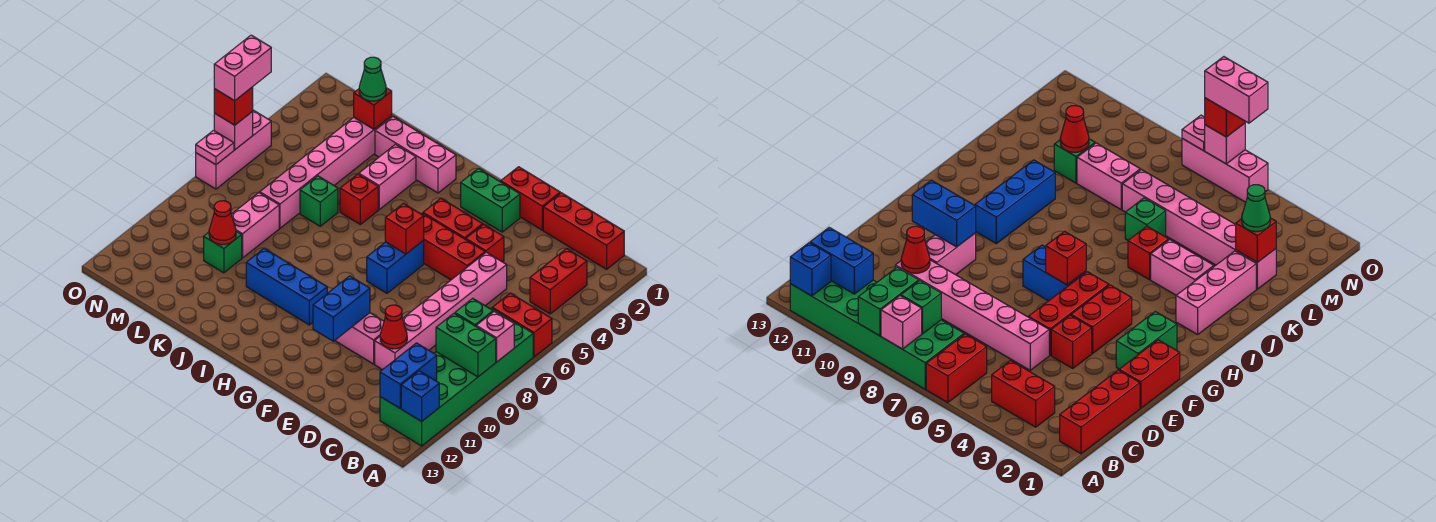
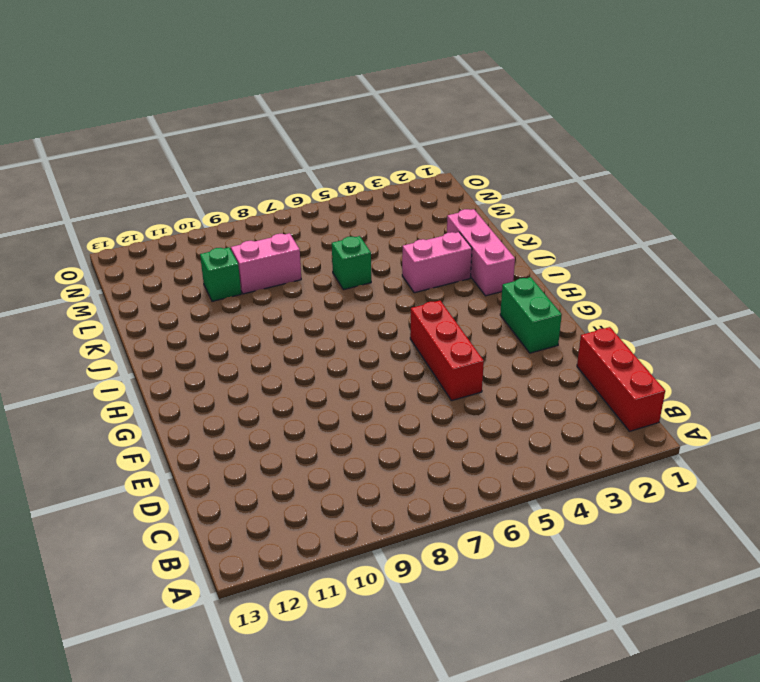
none -> red brick A6:B6 level 1
none -> green brick A7:B12 level 1
none -> red brick B3:B4 level 1
none -> pink brick D5:D10 level 1

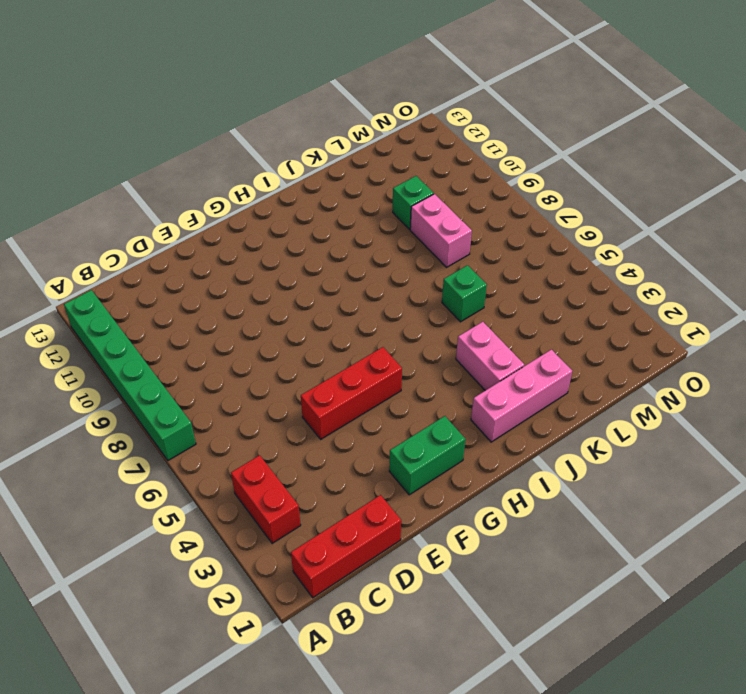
green brick A7:A12 level 1 -> green brick A7:B12 level 1
none -> red brick A6:B6 level 1
none -> pink brick D5:D10 level 1
none -> red brick E1:F1 level 1
none -> red brick E4 level 1

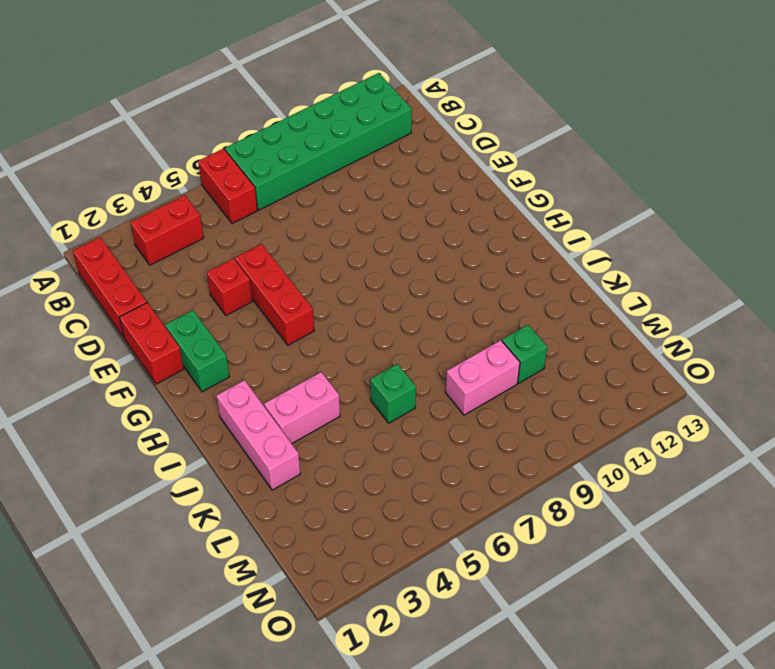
none -> pink brick D5:D10 level 1
none -> pink brick E10:F10 level 1
none -> red brick F4:G4 level 1
none -> blue brick G6:G7 level 1

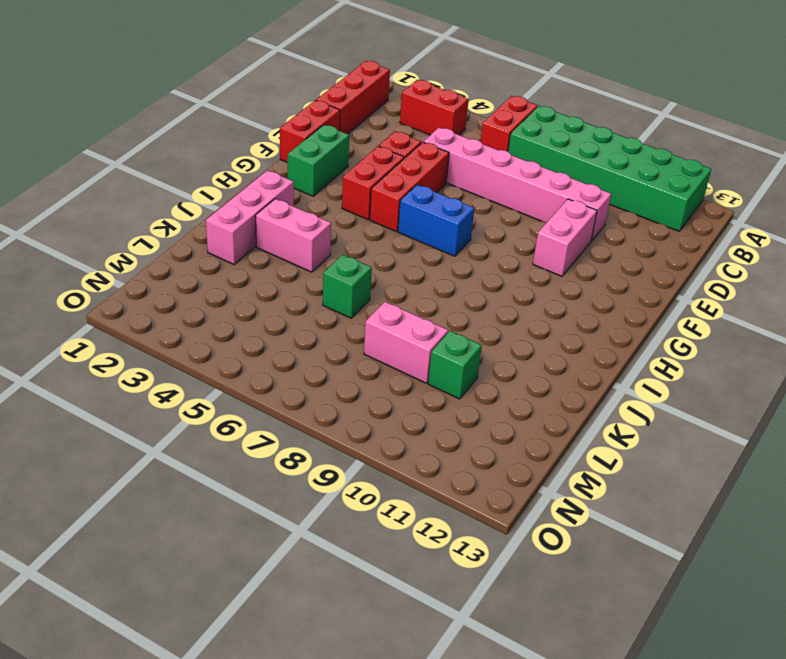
none -> blue brick H10:J10 level 1
none -> red brick J5 level 1
none -> pink brick L2:L7 level 1
none -> pink brick O5:O7 level 1

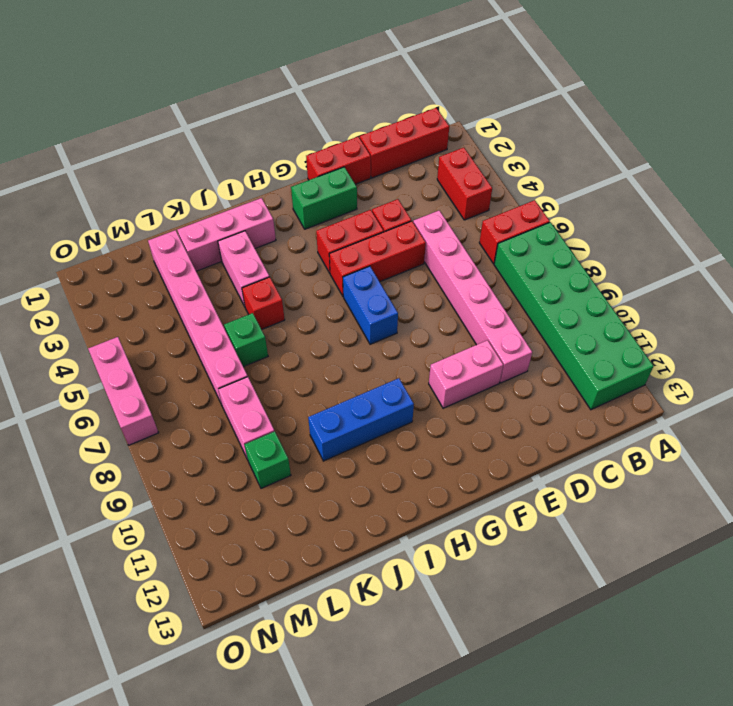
none -> pink brick A8 level 2
none -> green brick A9:B9 level 2
none -> blue brick A12 level 2
none -> green brick B8 level 2

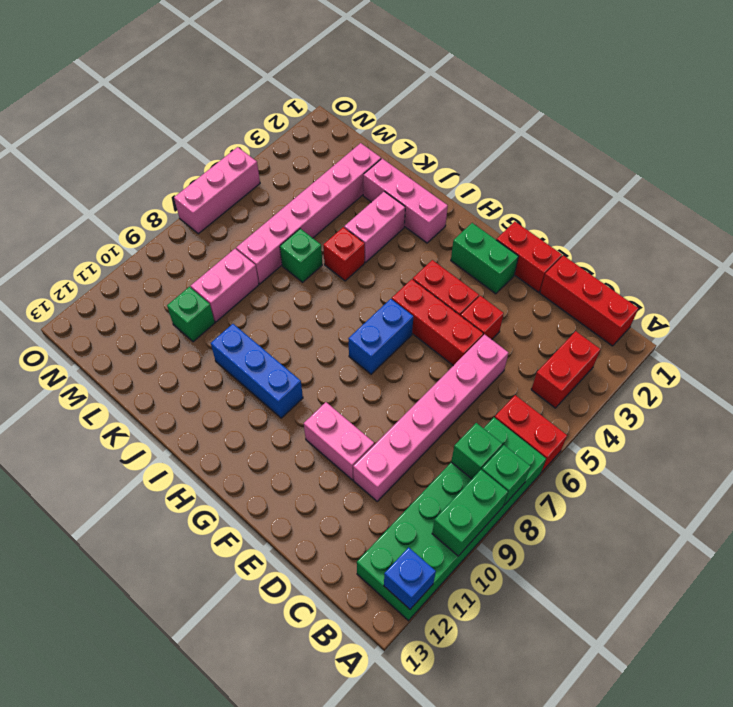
green brick A8 level 2 -> pink brick A8 level 2
green brick A9:A10 level 2 -> green brick A9:B9 level 2
none -> blue brick B11:B12 level 2
none -> red cone D10 level 2
none -> blue brick F10:F11 level 2
none -> red brick G6 level 2

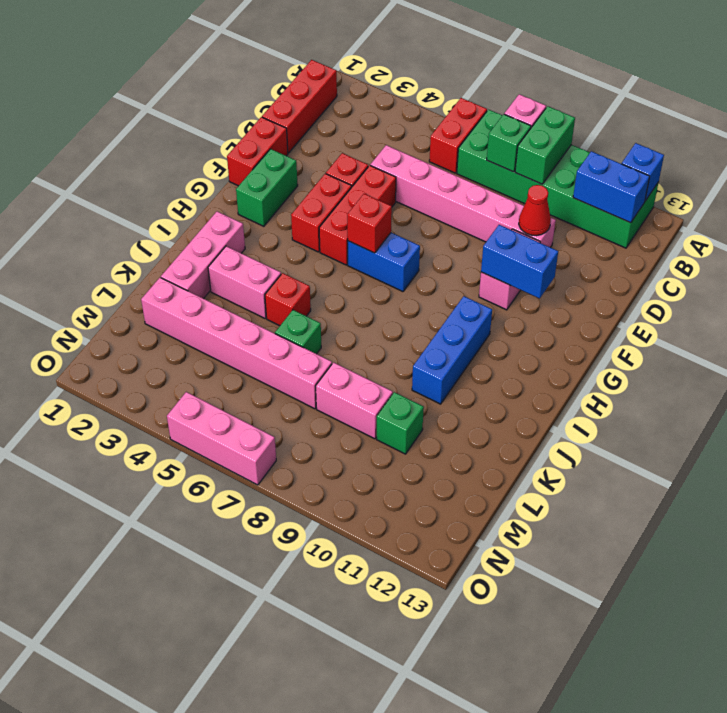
none -> red brick B3:B4 level 1
none -> red brick L2 level 2
none -> red cone L10 level 2
none -> pink brick O6 level 2

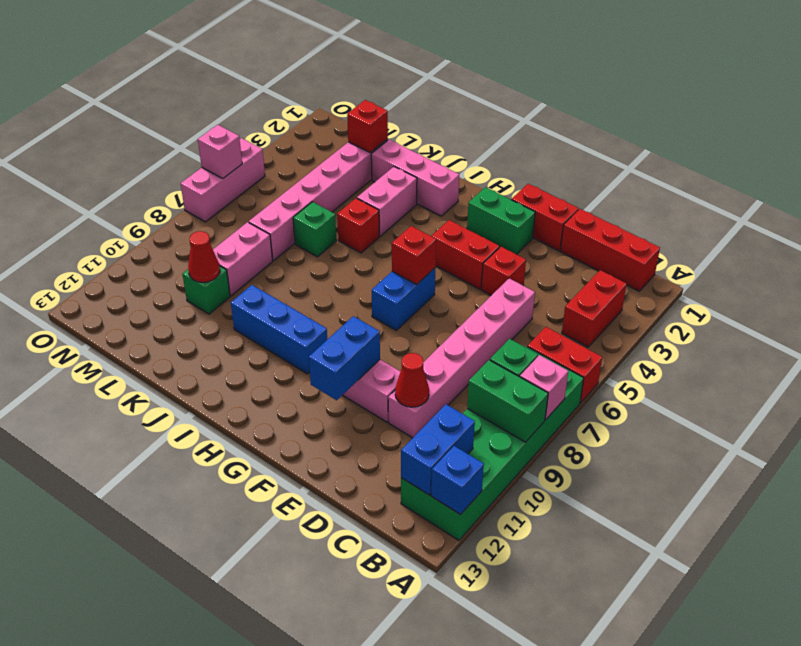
none -> red brick E5:G5 level 1
none -> pink plate O7 level 2
none -> green cone L2 level 3
none -> red brick O6 level 3

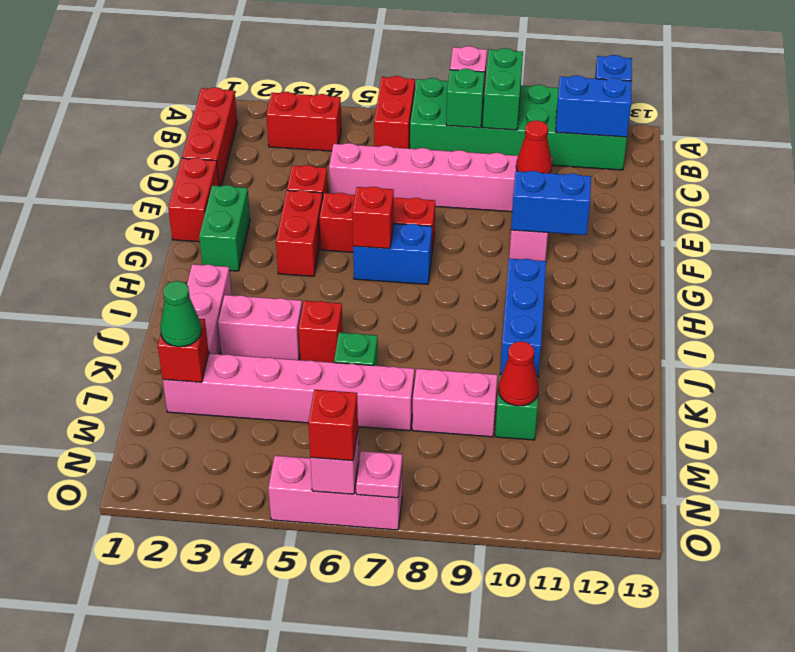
red brick F5:F7 level 1 -> red brick E5:G5 level 1
none -> pink brick O5:O6 level 4

